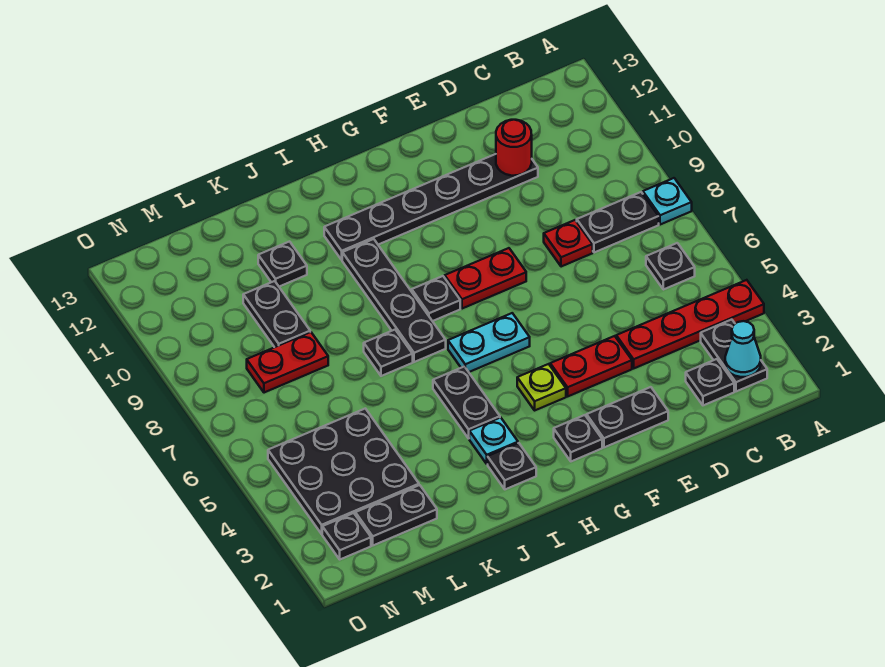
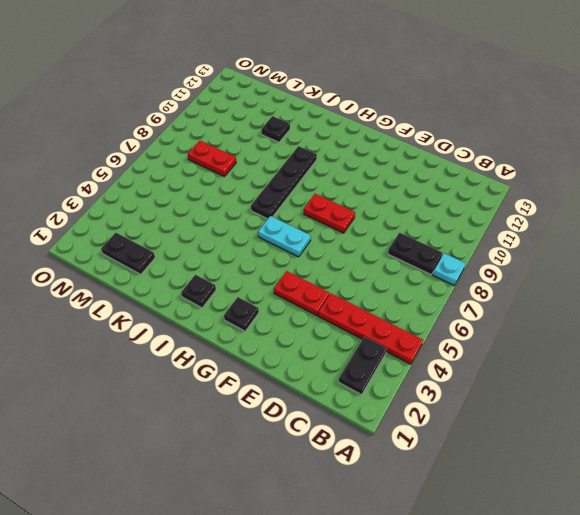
none -> black plate B6 level 1
none -> black plate C2 level 1
none -> red plate D8 level 1

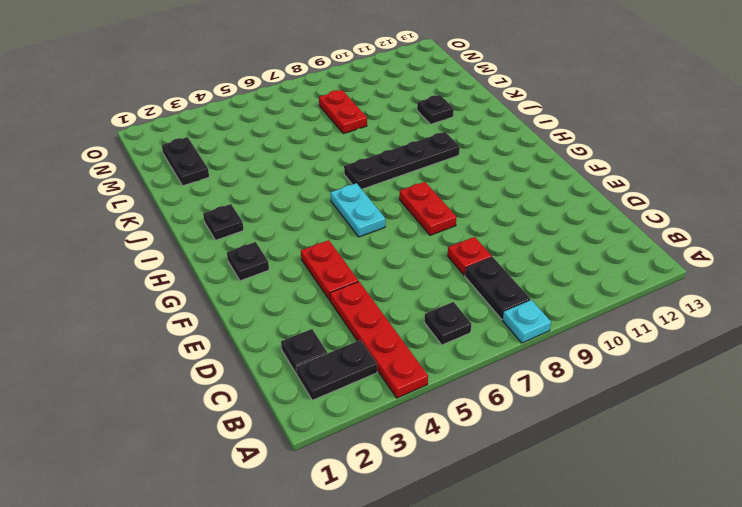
none -> black plate D11:I11 level 1
none -> black plate E2:F2 level 1
none -> lime plate G4 level 1

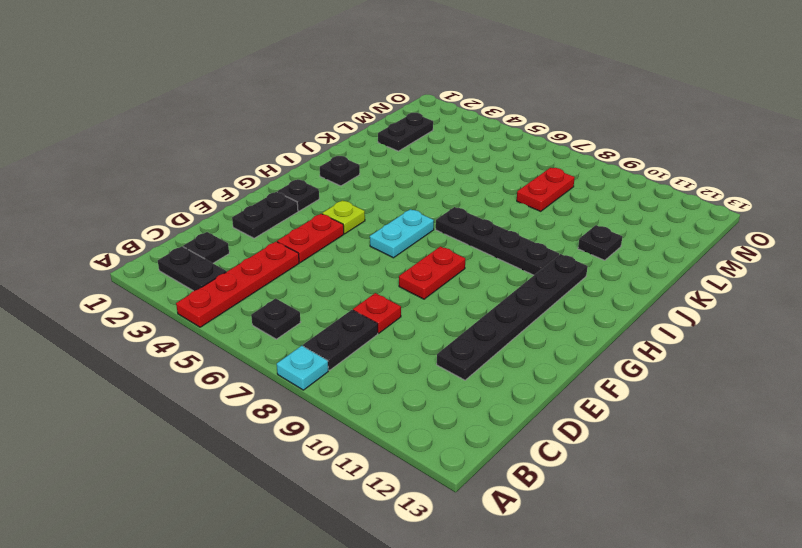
none -> black plate H8 level 1
none -> cyan plate I3 level 1
none -> black plate I4:I5 level 1

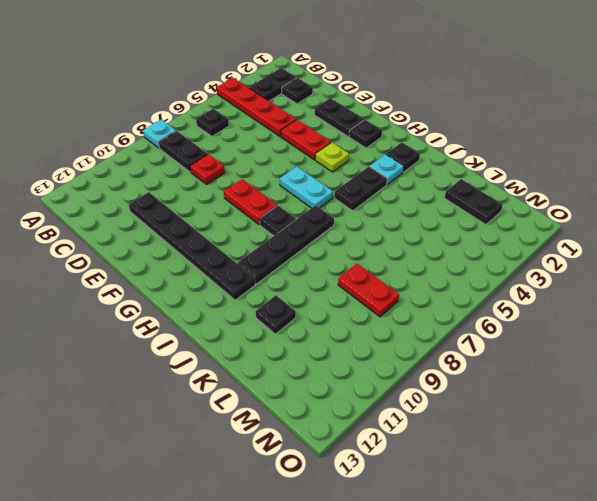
none -> black plate J7 level 1
none -> black plate L3:N5 level 1
none -> black plate L9:L10 level 1

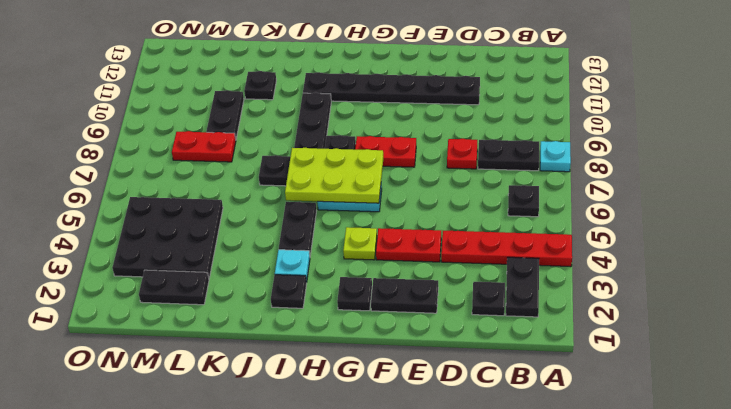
lime plate G6:I7 level 2 -> none
none -> black plate N2 level 1
none -> cyan cone B2 level 2
none -> red round brick D11 level 2

